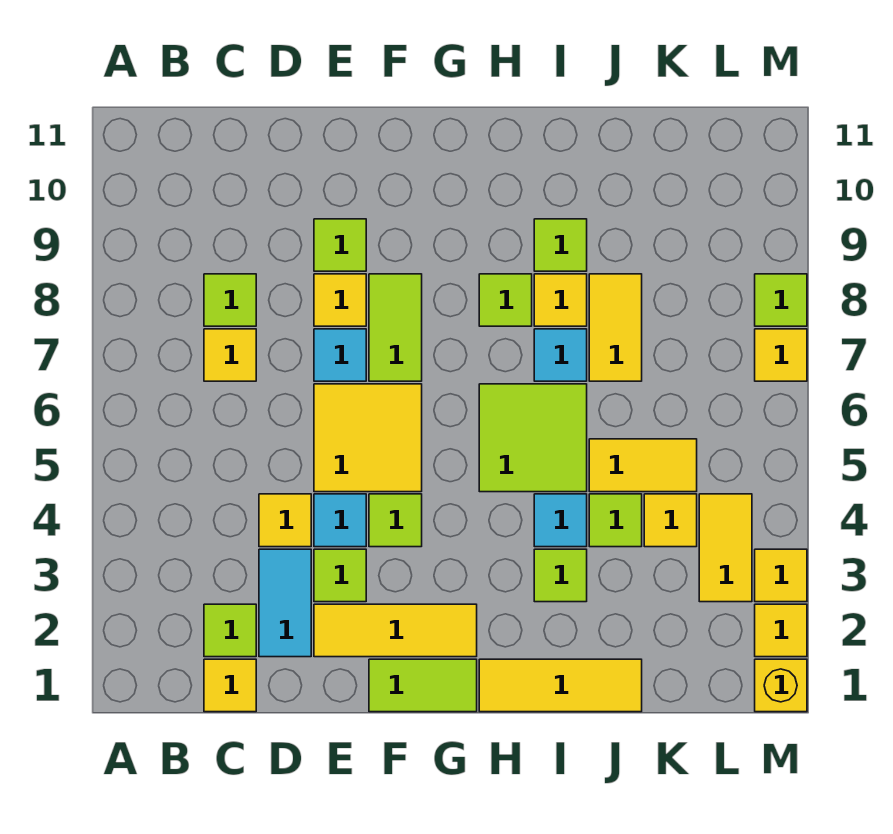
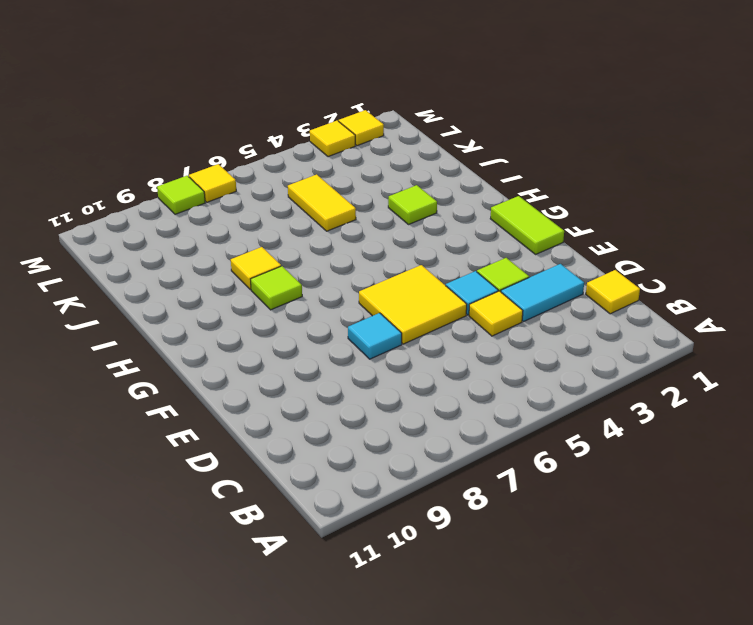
none -> lime tile C2 level 1
none -> yellow tile C7 level 1
none -> lime tile C8 level 1
none -> yellow tile E2:G2 level 1

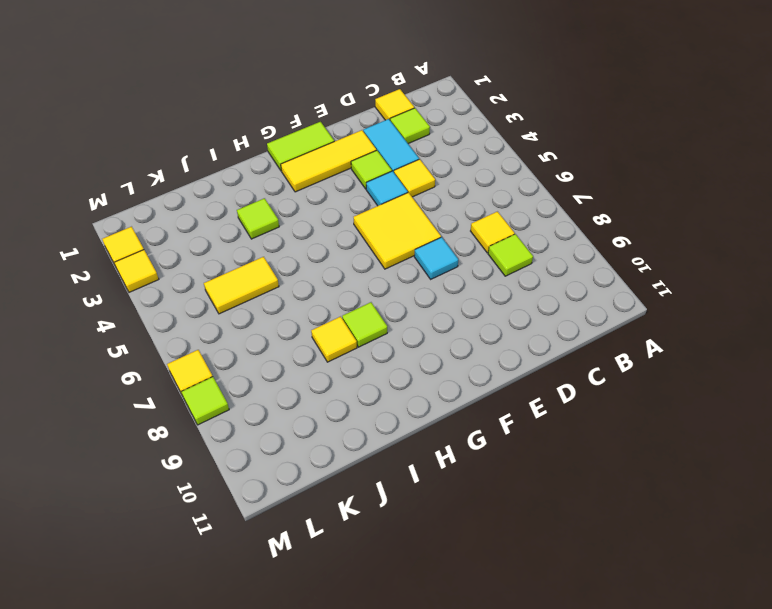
none -> yellow tile E8 level 1
none -> lime tile E9 level 1
none -> lime tile F4 level 1
none -> lime tile F7:F8 level 1

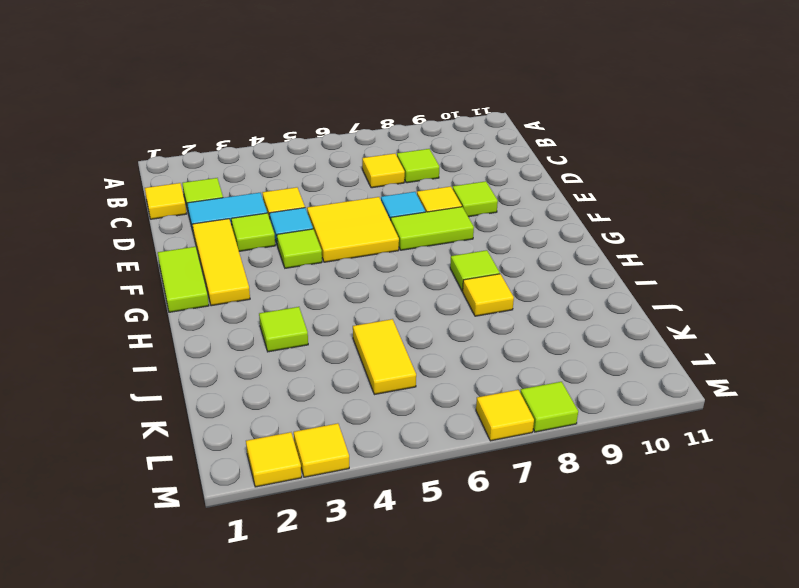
none -> yellow tile H1:J1 level 1
none -> lime tile H5:I6 level 1
none -> cyan tile I4 level 1
none -> cyan tile I7 level 1

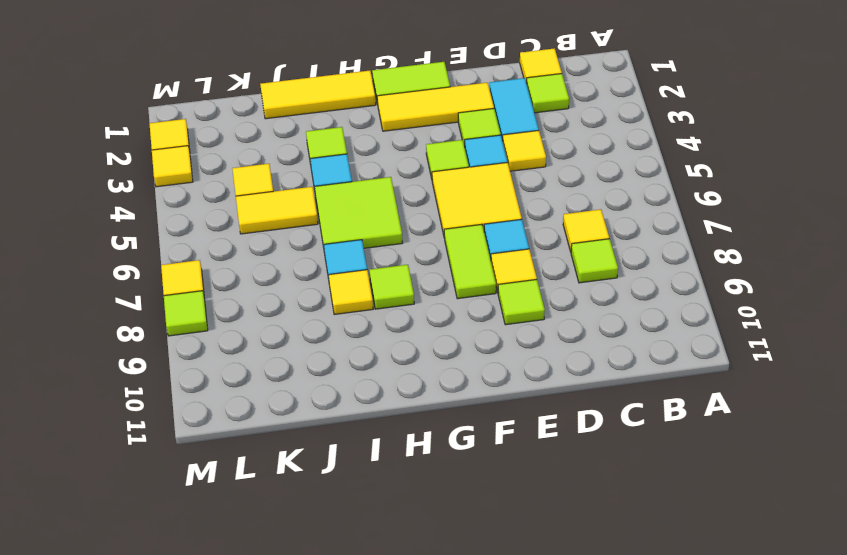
none -> lime tile I9 level 1
none -> lime tile J4 level 1
none -> yellow tile J7:J8 level 1
none -> yellow tile L3:L4 level 1

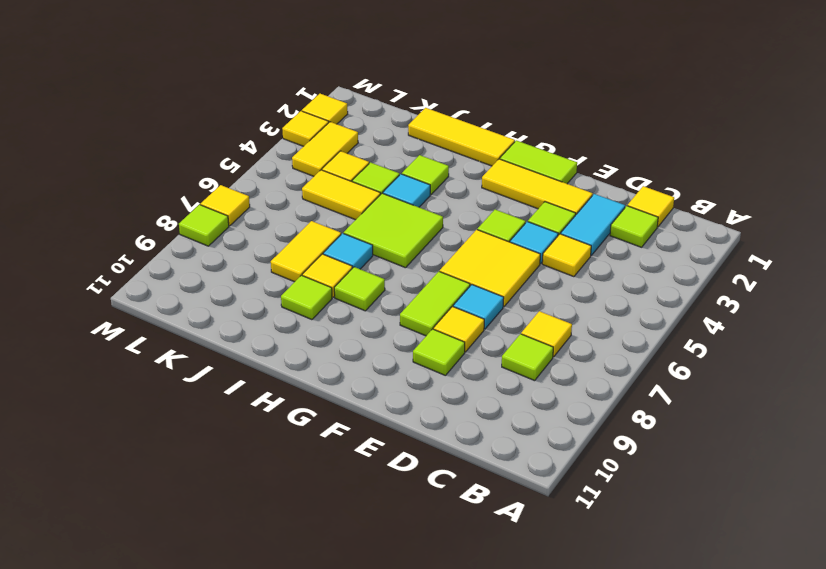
none -> yellow brick M1 level 1

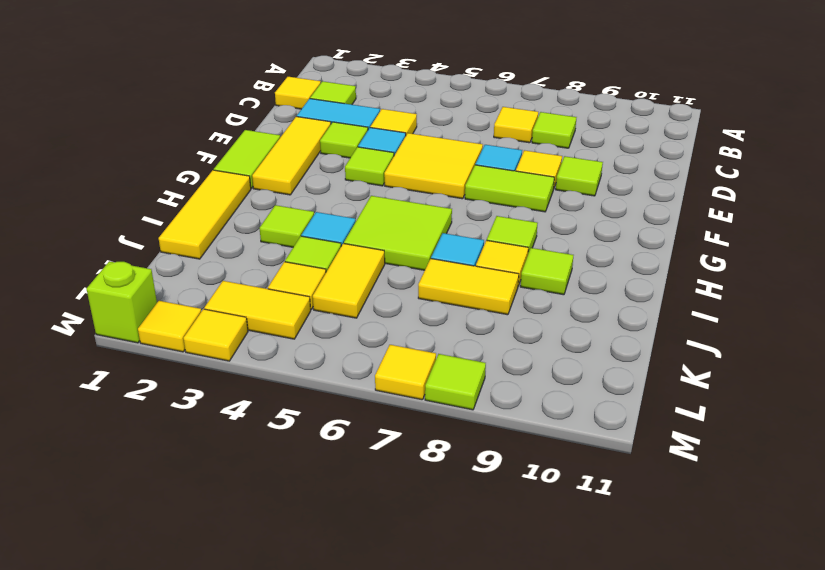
lime brick M1 level 1 -> yellow brick M1 level 1

